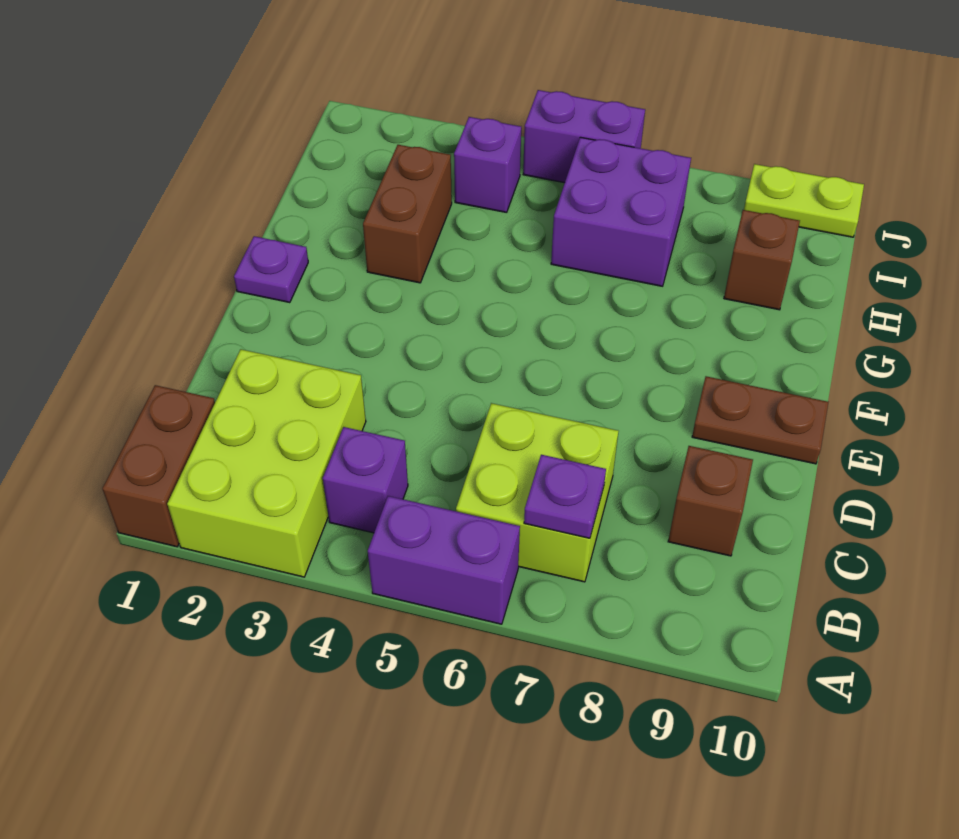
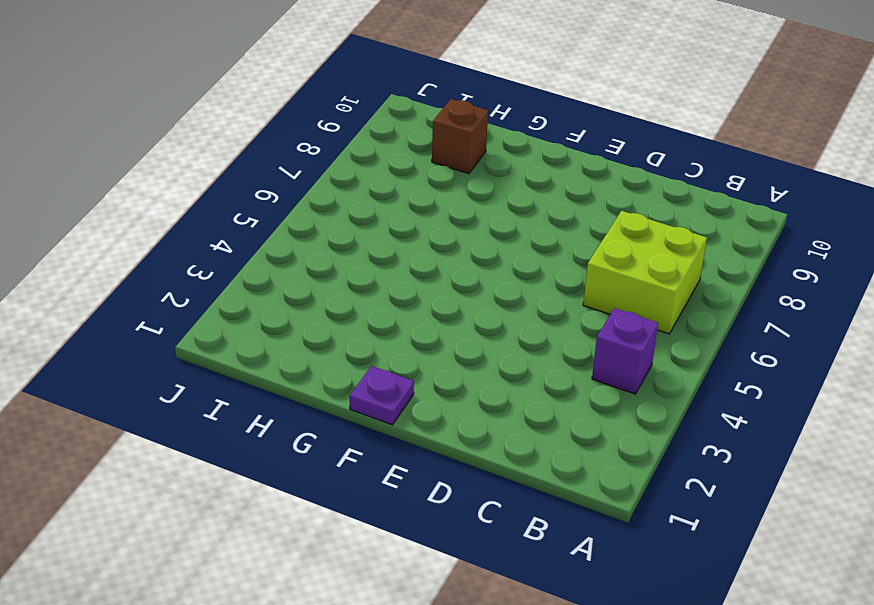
none -> brown brick A1:B1 level 1
none -> lime brick A2:C3 level 1
none -> purple brick A5:A6 level 1

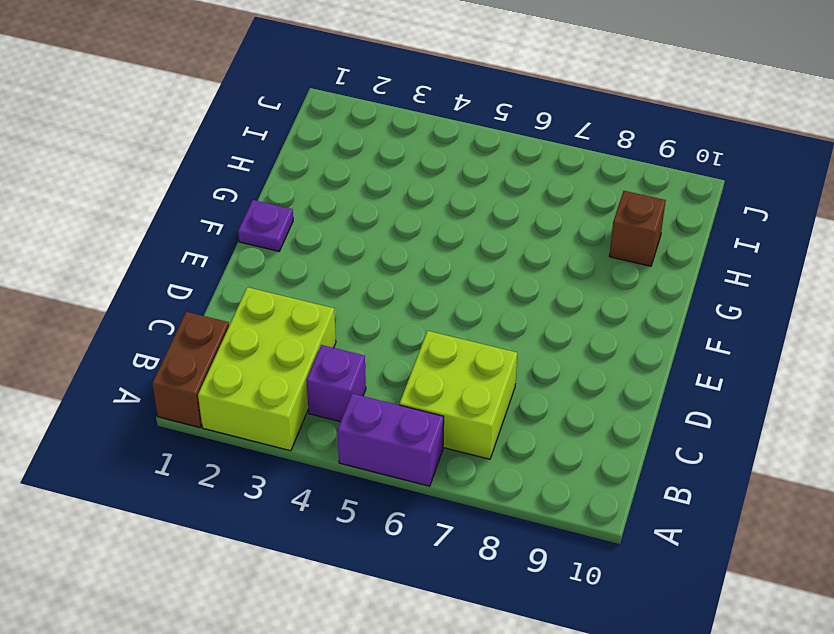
none -> brown brick C9 level 1
none -> brown plate E9:E10 level 1
none -> brown brick G3:H3 level 1

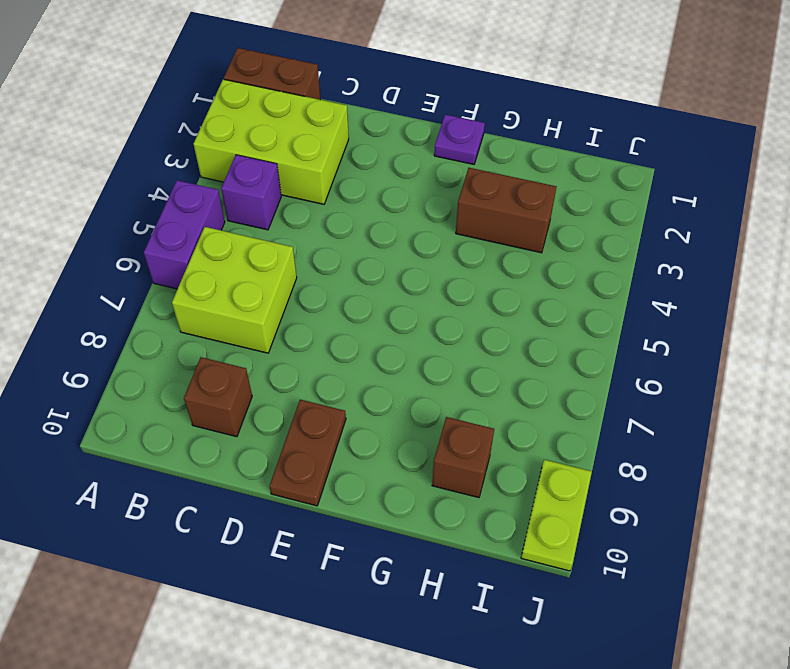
none -> purple brick H6:I7 level 1
none -> purple brick I4 level 1
none -> purple brick J5:J6 level 1

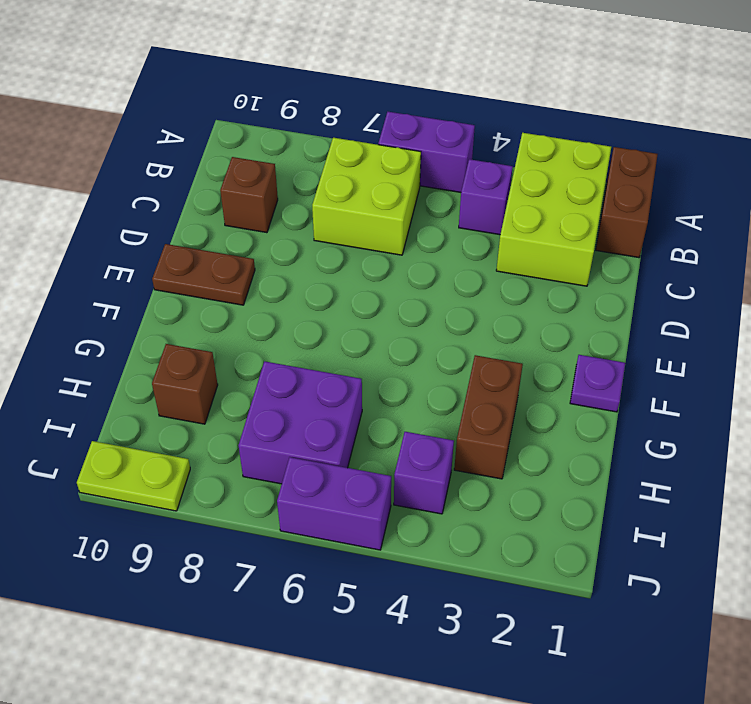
none -> purple plate B7 level 2

